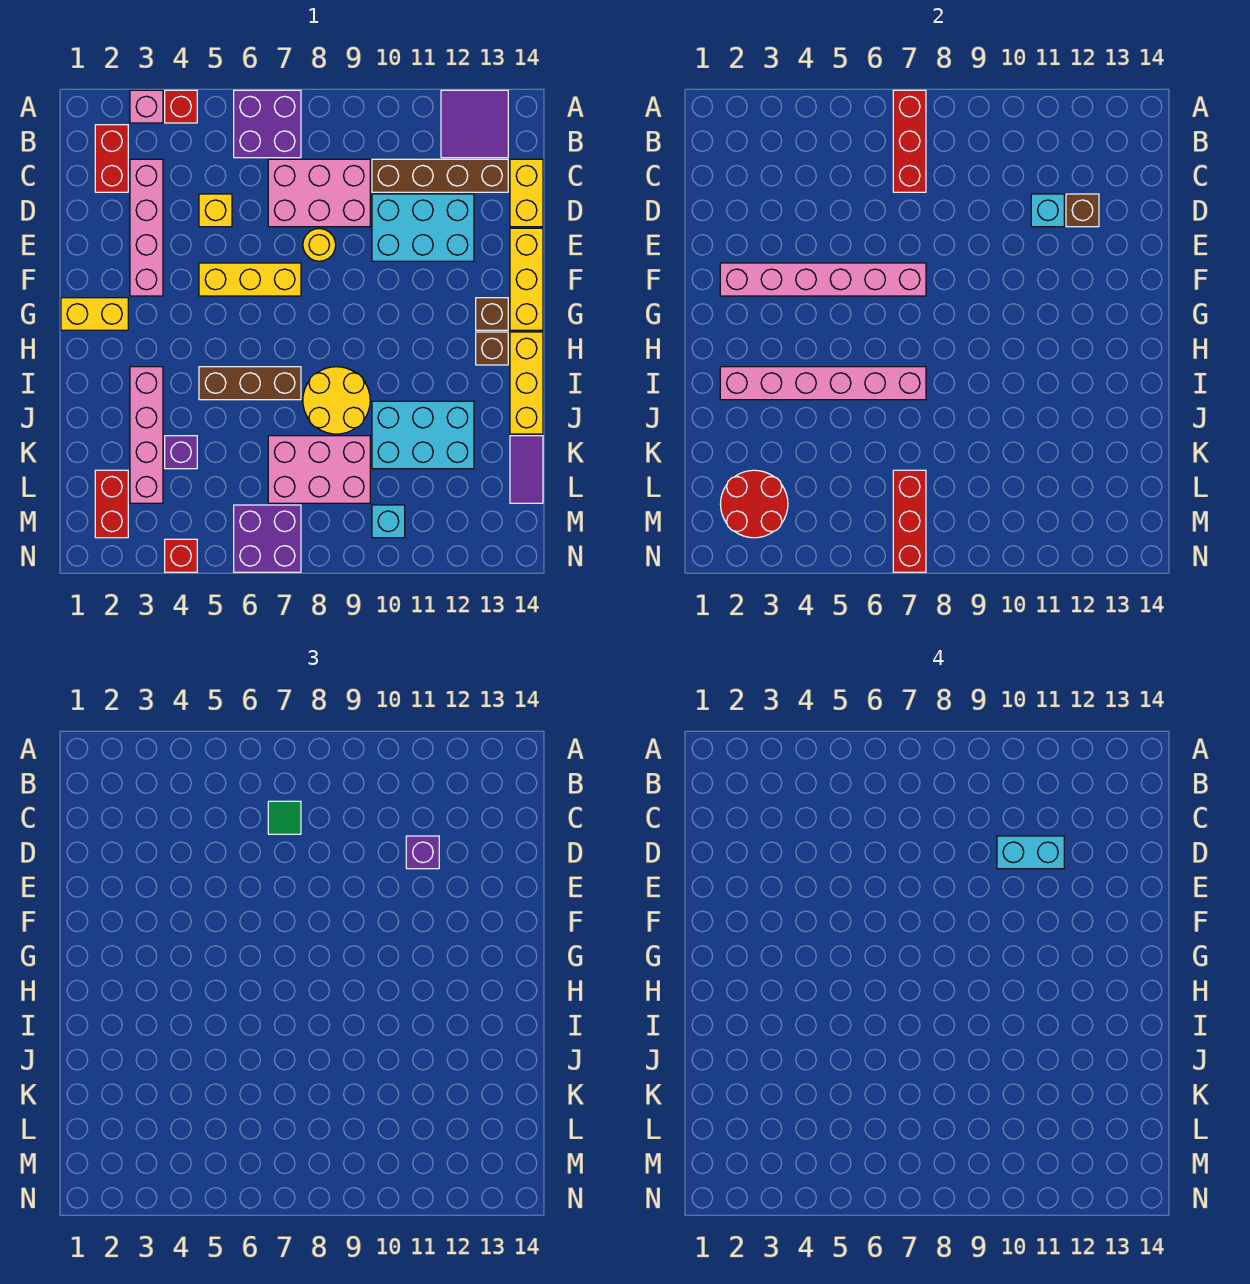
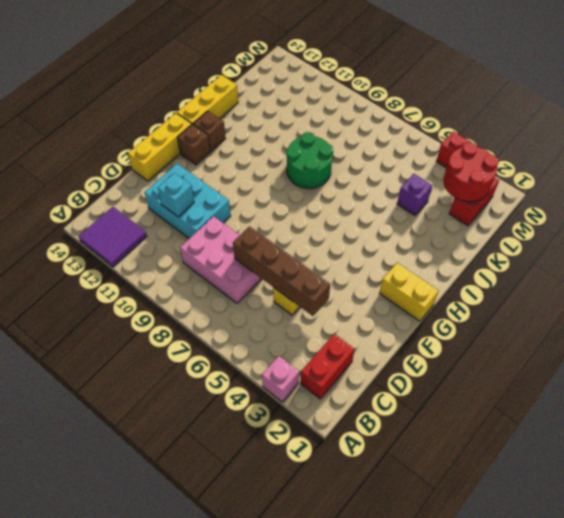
brown brick D4:D7 level 2 -> brown brick C10:C13 level 1
green round brick I8:J9 level 1 -> yellow round brick I8:J9 level 1
none -> red brick A4 level 1
none -> purple brick A6:B7 level 1
none -> pink brick C3:F3 level 1
none -> yellow brick C14:D14 level 1

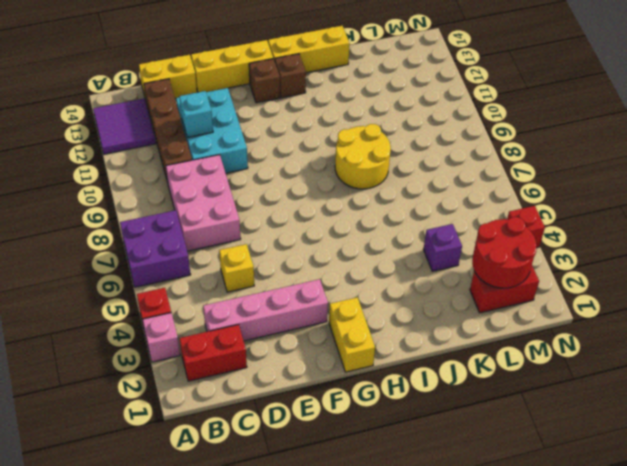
none -> yellow round brick E8 level 1
none -> yellow brick F5:F7 level 1
none -> pink brick I3:L3 level 1
none -> brown brick I5:I7 level 1

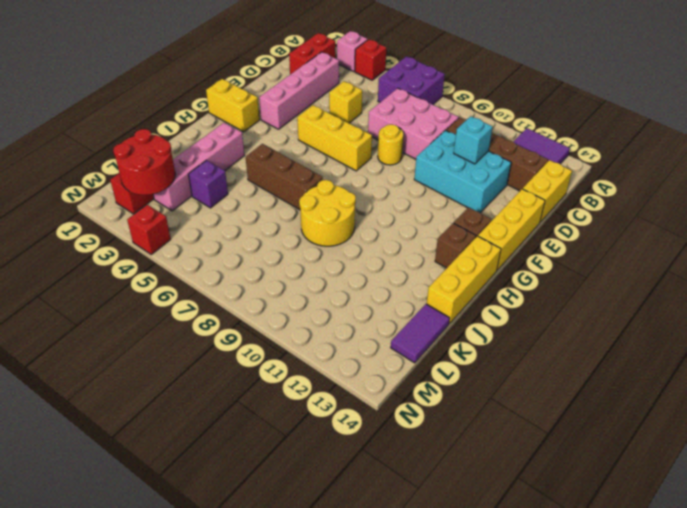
none -> cyan brick J10:K12 level 1
none -> pink brick K7:L9 level 1
none -> purple brick M6:N7 level 1
none -> cyan brick M10 level 1

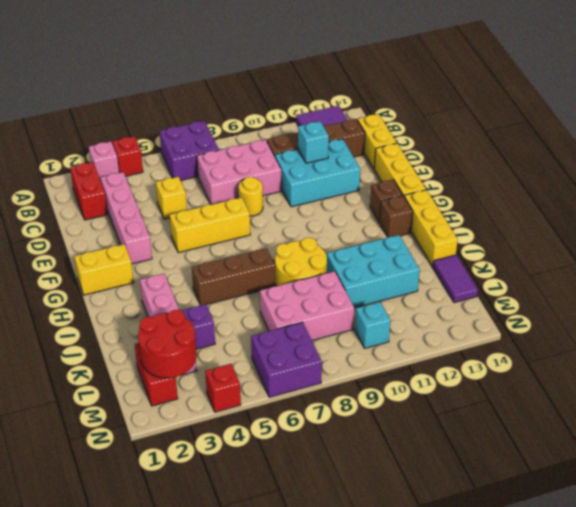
none -> red brick A7:C7 level 2
none -> brown brick D12 level 2
none -> pink brick F2:F7 level 2
none -> pink brick I2:I7 level 2

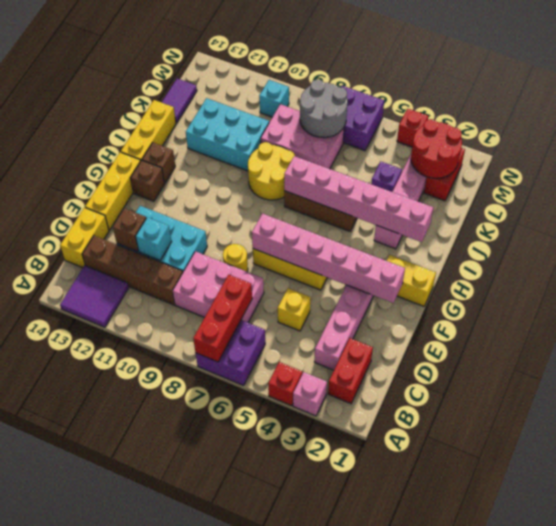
grey round brick L7:M8 level 2 -> red brick L7:N7 level 2
none -> green tile C7 level 3
none -> purple brick D11 level 3
none -> cyan brick D10:D11 level 4

